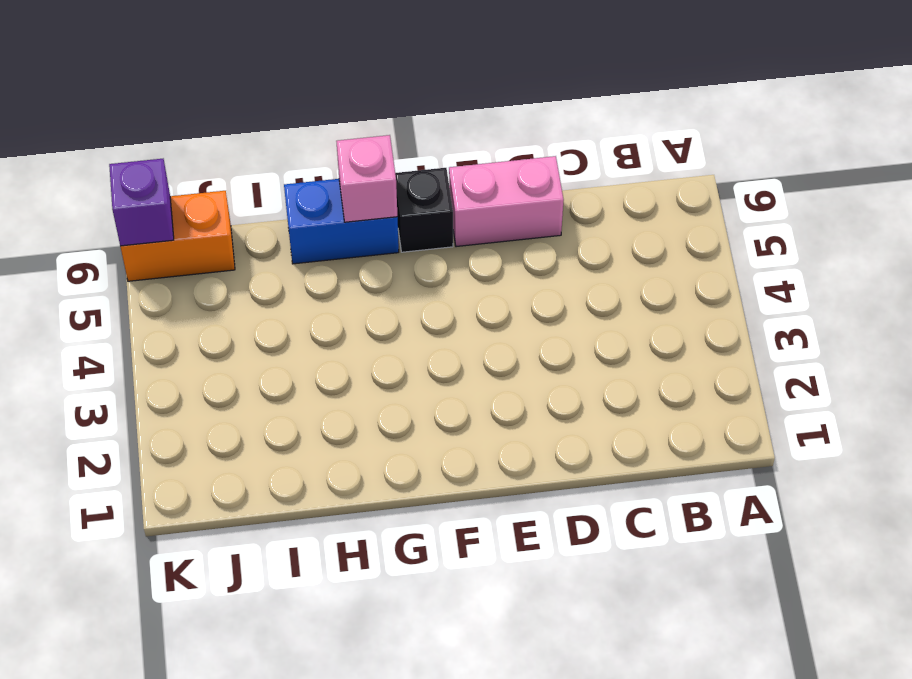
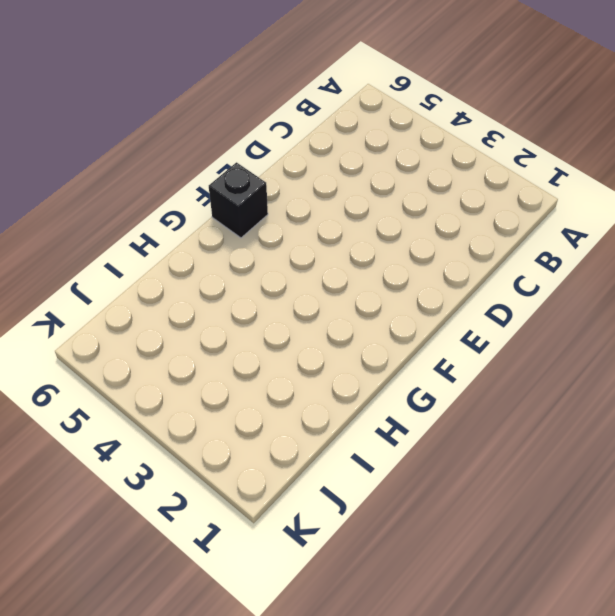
none -> pink brick D6:E6 level 1
none -> blue brick G6:H6 level 1

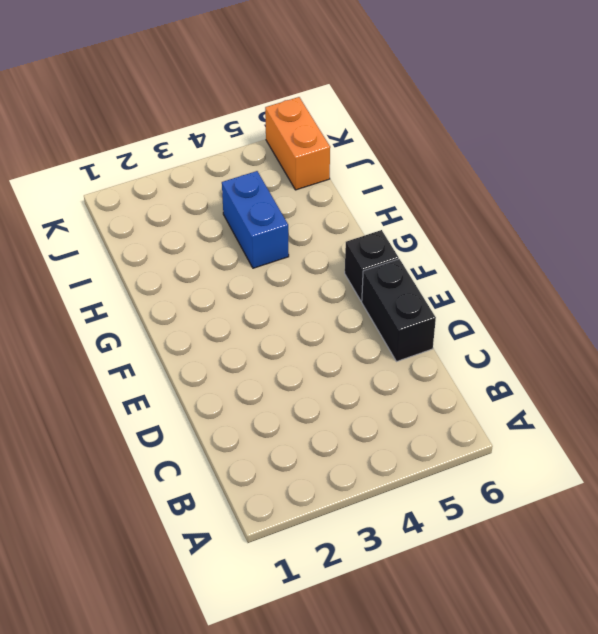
black brick D6:E6 level 1 -> pink brick D6:E6 level 1
blue brick H4:I4 level 1 -> blue brick G6:H6 level 1
none -> pink brick G6 level 2
none -> purple brick K6 level 2

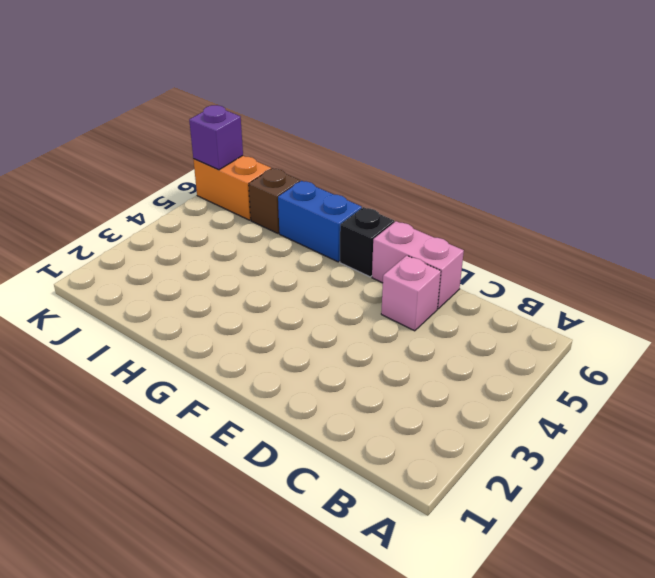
pink brick D5 level 1 -> pink brick G6 level 2
brown brick I6 level 1 -> none

